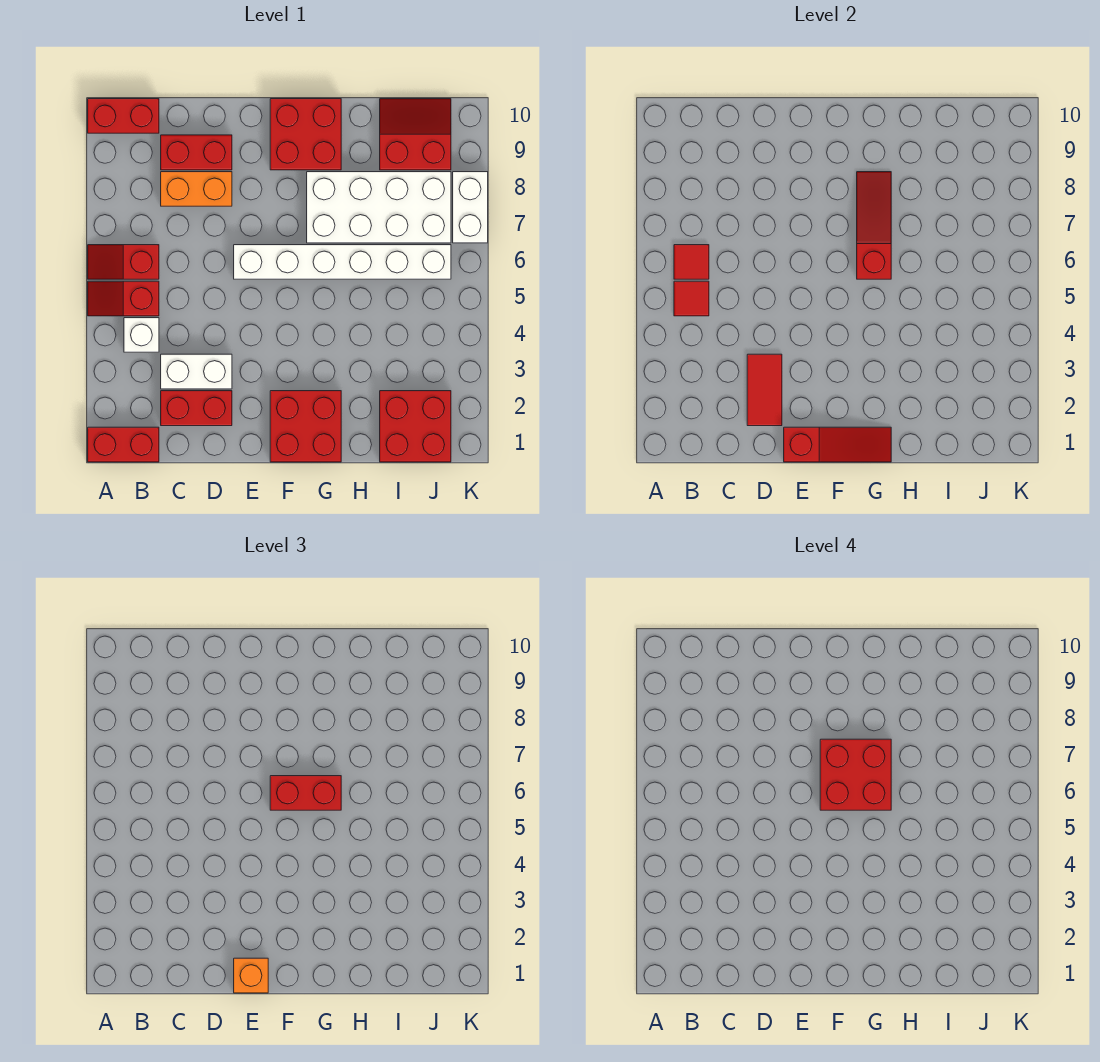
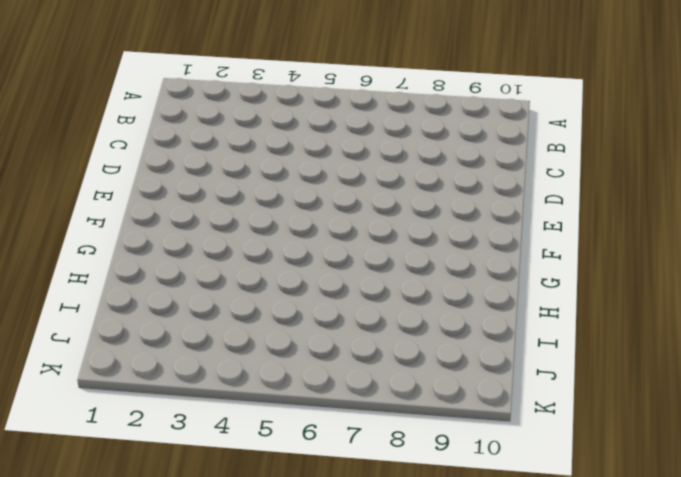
none -> red brick A1:B1 level 1
none -> red slope A5:B5 level 1 top B
none -> red slope A6:B6 level 1 top B

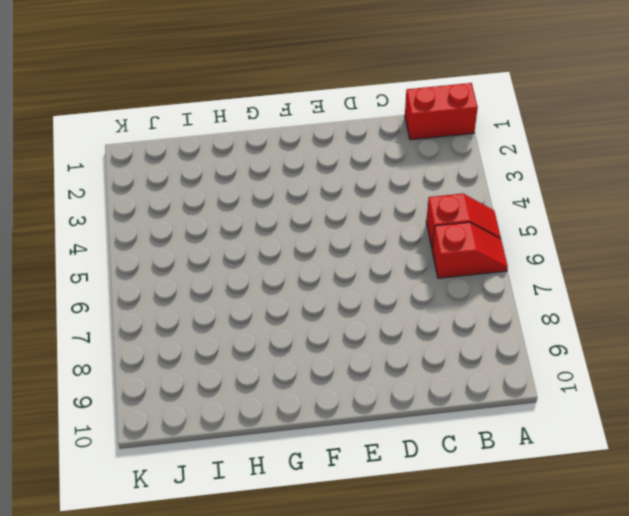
none -> red brick A10:B10 level 1
none -> white brick B4 level 1
none -> red brick C2:D2 level 1

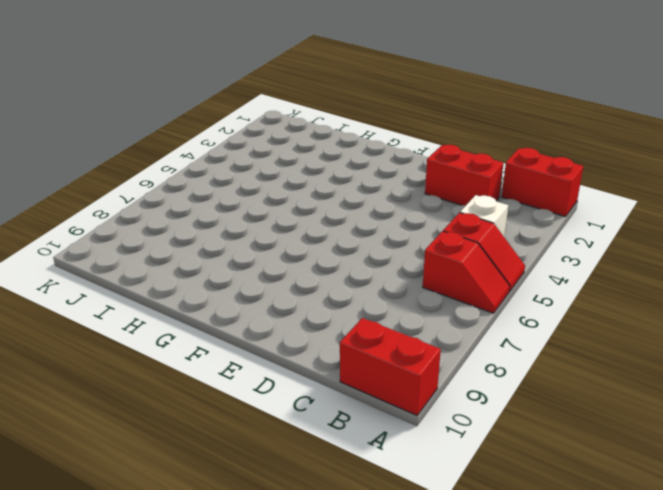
none -> white brick C3:D3 level 1
none -> orange brick C8:D8 level 1
none -> red brick C9:D9 level 1

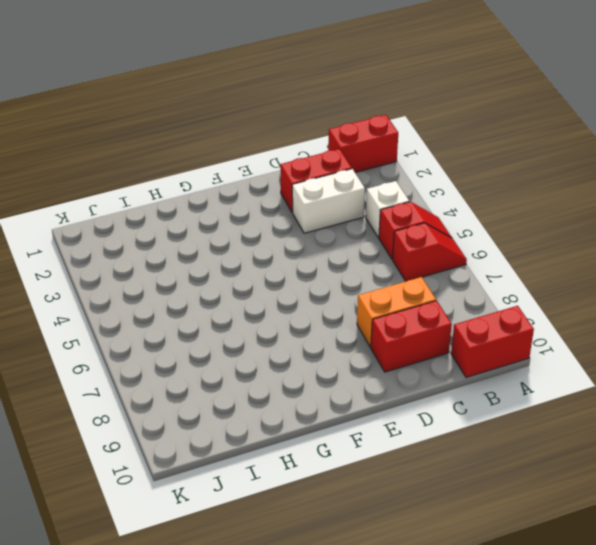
none -> white brick E6:J6 level 1
none -> red brick F1:G2 level 1
none -> red brick F9:G10 level 1

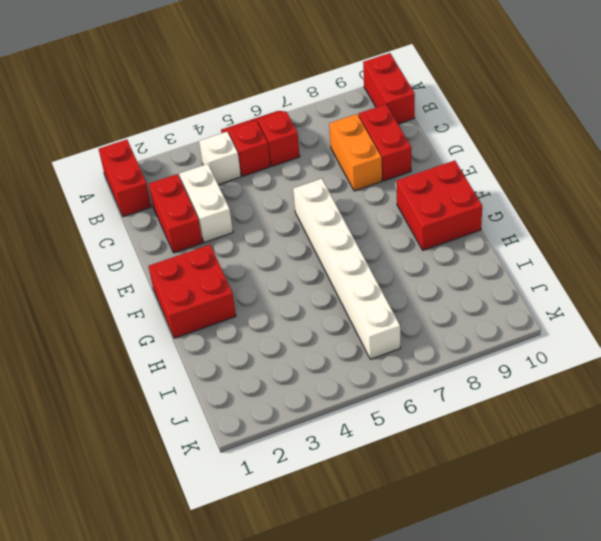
none -> white brick G7:J8 level 1
none -> red brick I1:J2 level 1
none -> red slope I9:J10 level 1 top 9

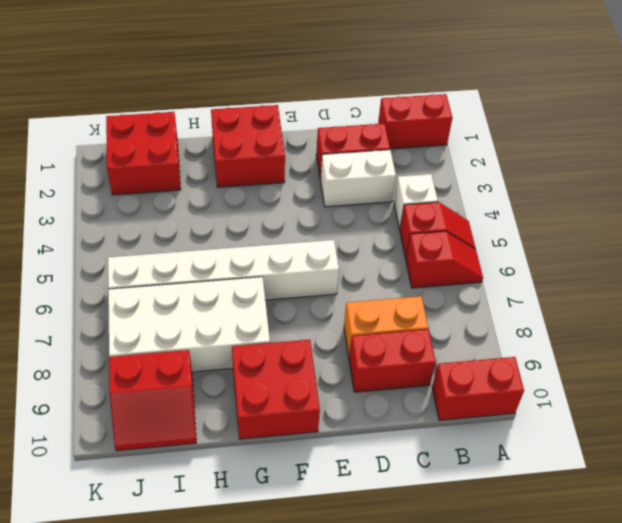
none -> white brick K7:K8 level 1
none -> red tile B5 level 2
none -> red tile B6 level 2

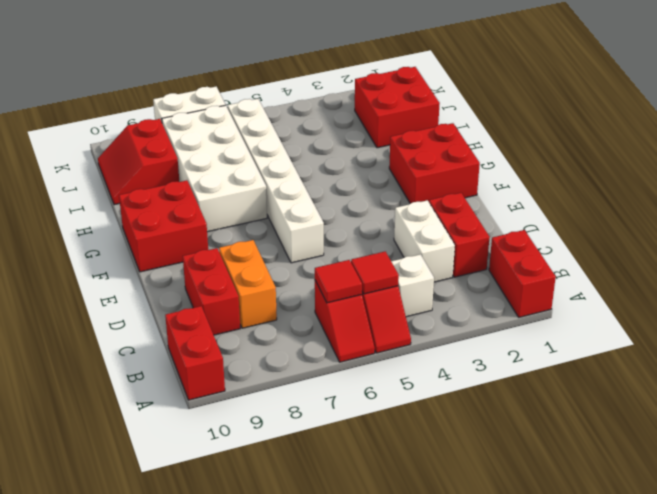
none -> red tile D2:D3 level 2
none -> red slope E1:G1 level 2 top E
none -> red slope G6:G8 level 2 top 6

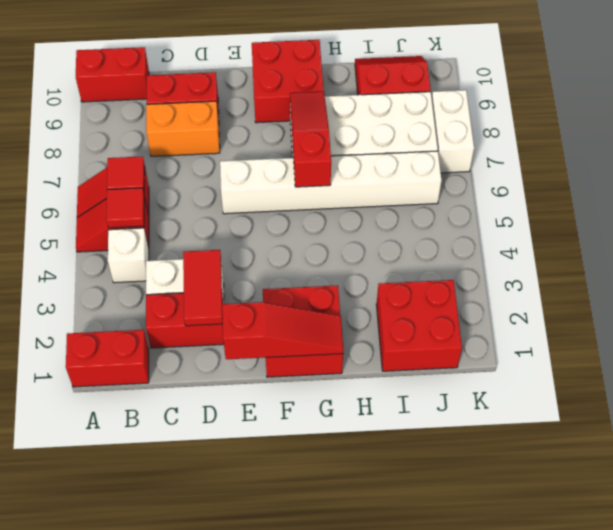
none -> orange brick E1 level 3
none -> red brick F6:G6 level 3
none -> red brick F6:G7 level 4

